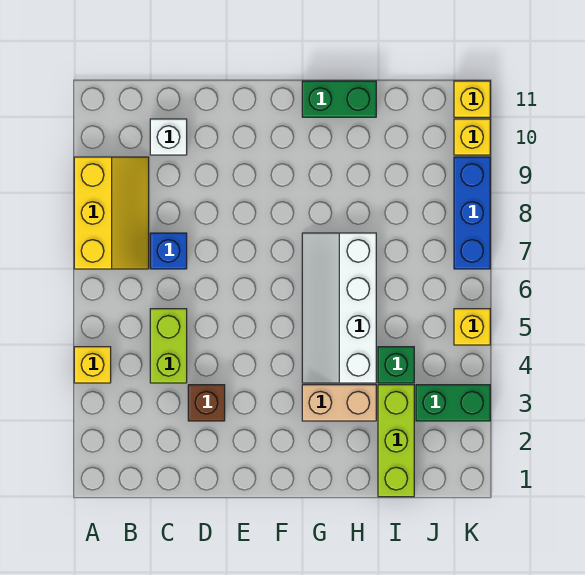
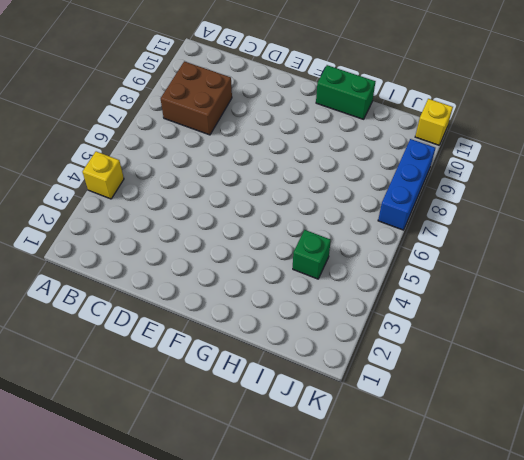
brown brick B8:C9 level 1 -> yellow slope A7:B9 level 1 top A
none -> lime brick C4:C5 level 1
none -> blue brick C7 level 1
none -> white brick C10 level 1

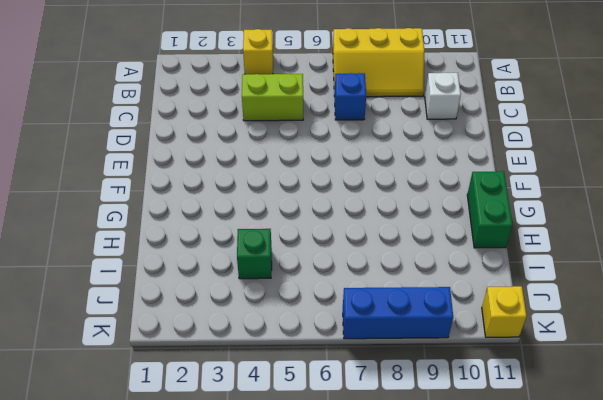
none -> brown brick D3 level 1
none -> tan brick G3:H3 level 1
none -> white slope G4:H7 level 1 top H

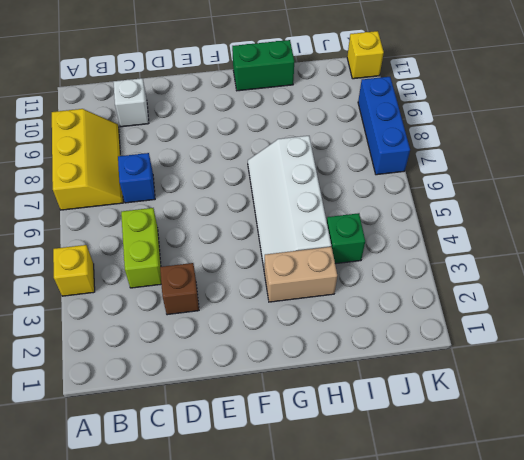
none -> lime brick I1:I3 level 1
none -> green brick J3:K3 level 1
none -> yellow brick K5 level 1

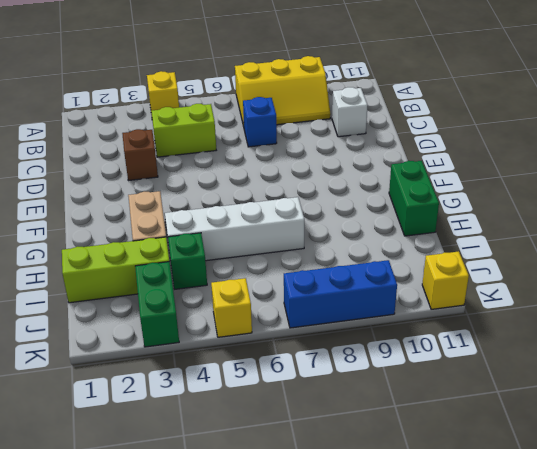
none -> yellow brick K10 level 1

